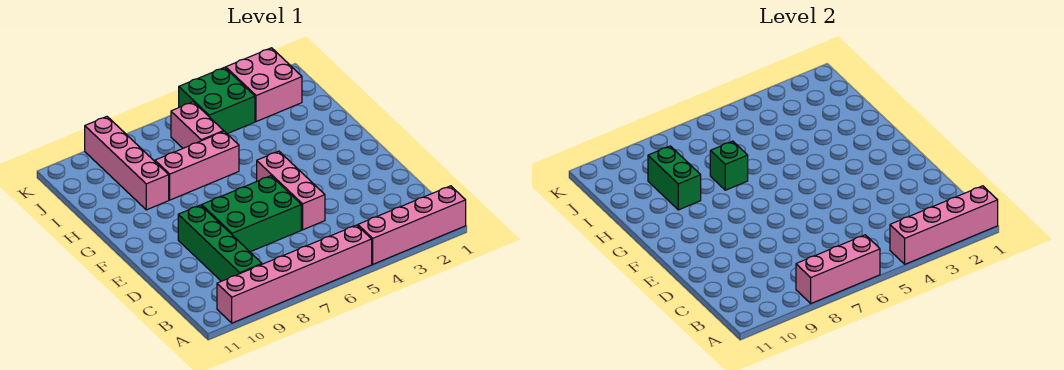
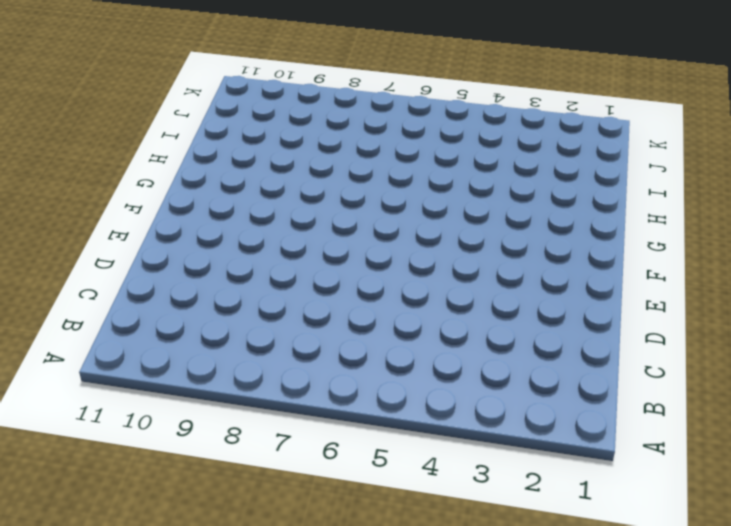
none -> pink brick A1:A4 level 1
none -> pink brick A5:A10 level 1
none -> green brick B9:E9 level 1

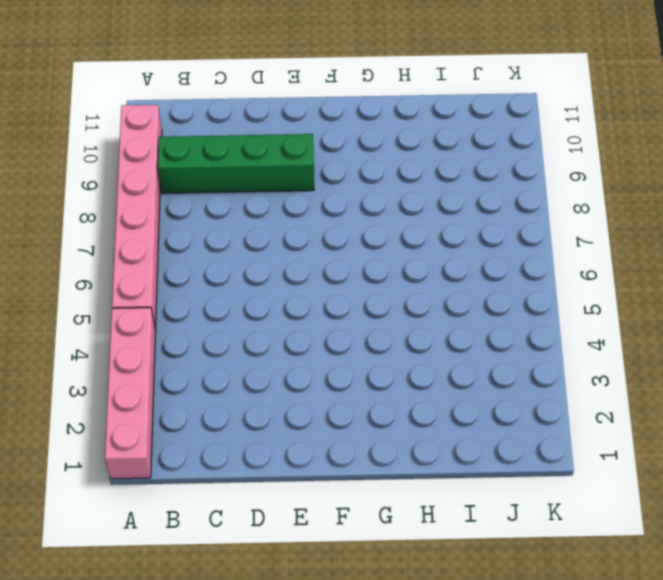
none -> pink brick D5:F5 level 1
none -> green brick D6:E8 level 1
none -> pink brick H6:H8 level 1

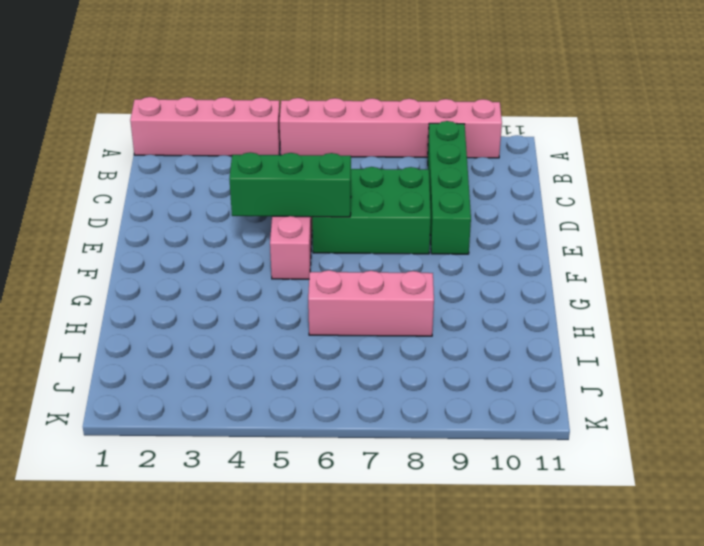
green brick E4:E6 level 2 -> none
none -> pink brick H9:K9 level 1
none -> pink brick I6:J6 level 1
none -> pink brick J2:K3 level 1

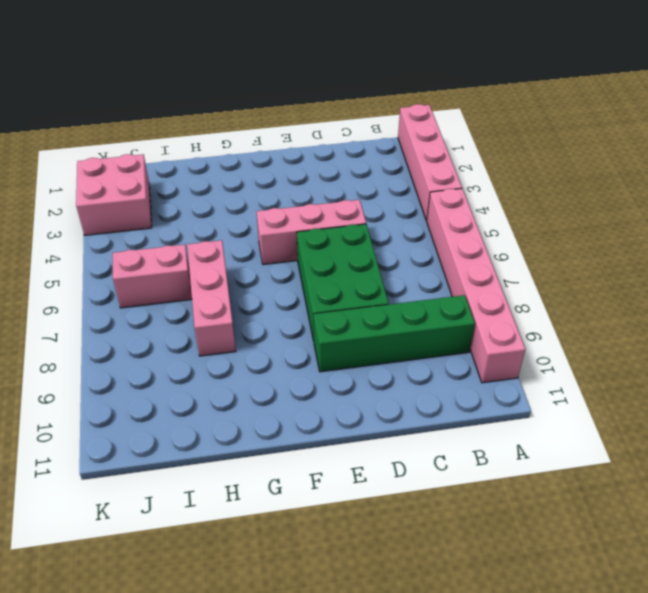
none -> pink brick H9:K9 level 1
none -> green brick J4:K5 level 1
none -> pink brick A1:A4 level 2

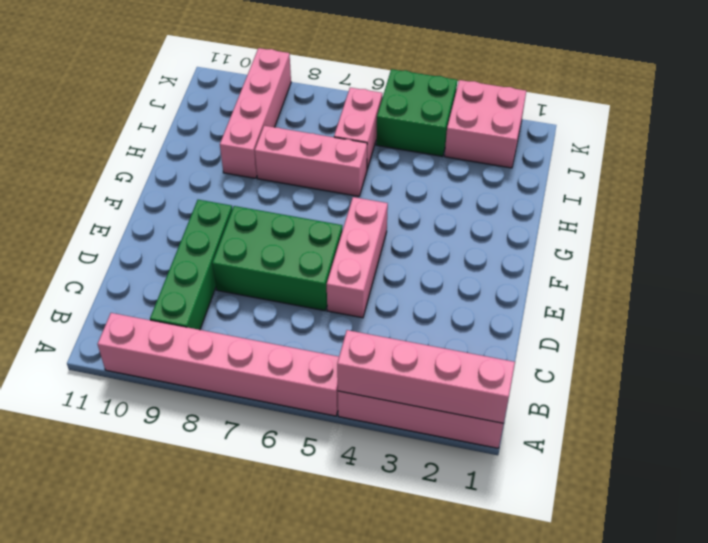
none -> pink brick A6:A8 level 2
none -> green brick H7 level 2
none -> green brick H9:I9 level 2

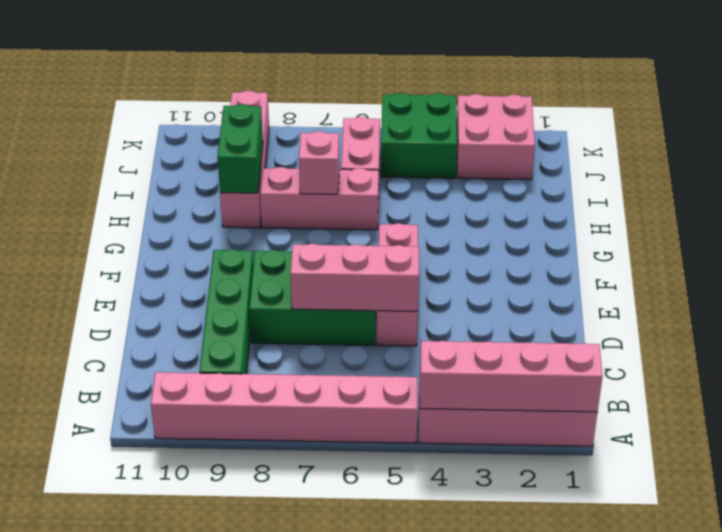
pink brick D5:D7 level 2 -> pink brick A6:A8 level 2
pink brick H7 level 2 -> green brick H7 level 2

